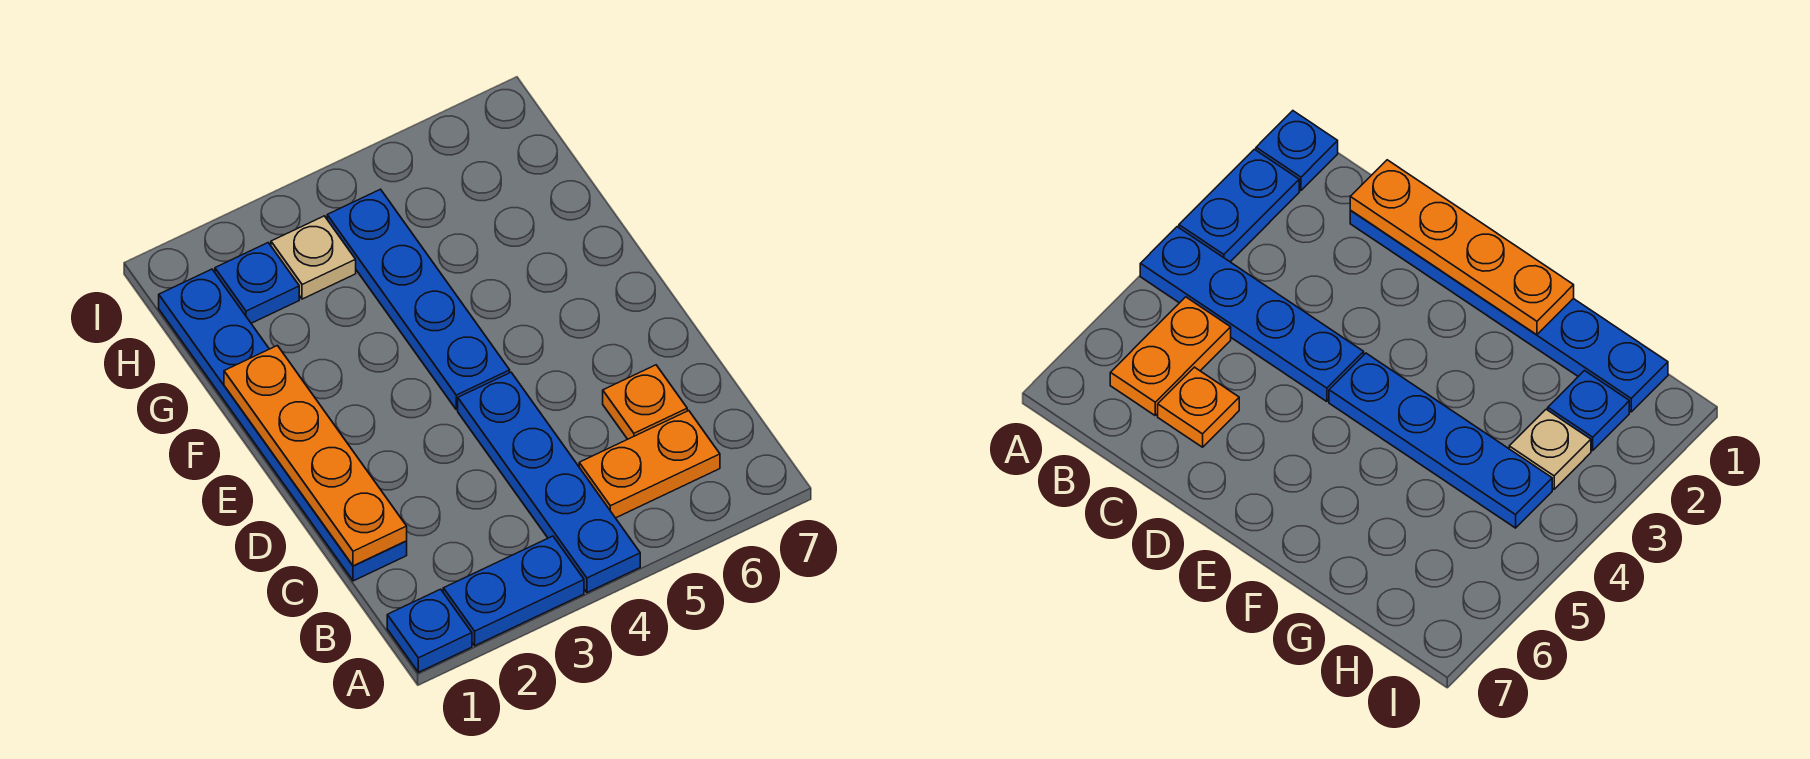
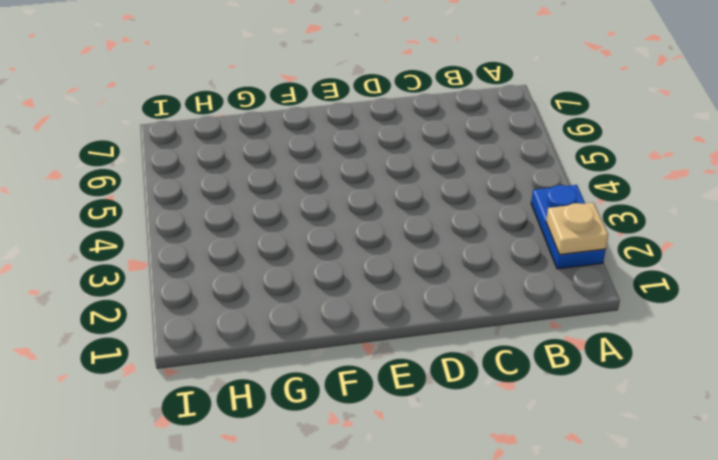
tan plate A2 level 2 -> tan plate H3 level 1
none -> blue plate A1 level 1
none -> blue plate A4:D4 level 1

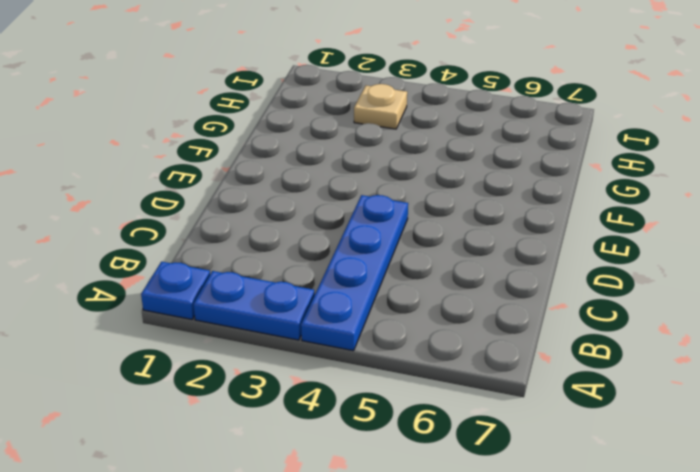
none -> orange plate B5:B6 level 1
none -> blue plate C1:H1 level 1

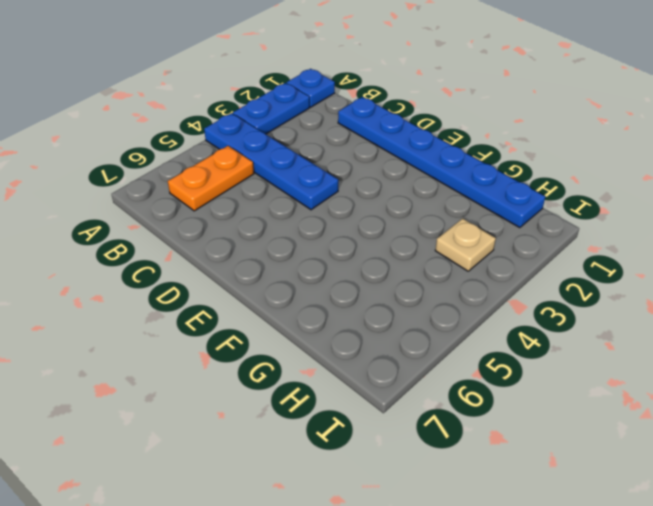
none -> orange plate C6 level 1
none -> blue plate E4:H4 level 1

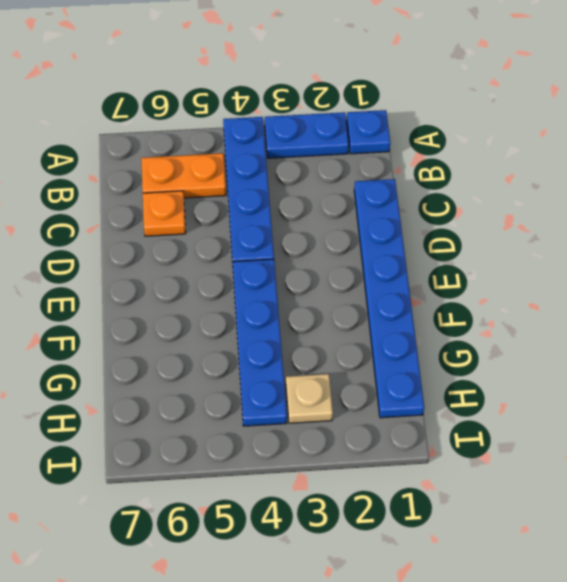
none -> blue plate H2 level 1
none -> orange plate C1:F1 level 2

